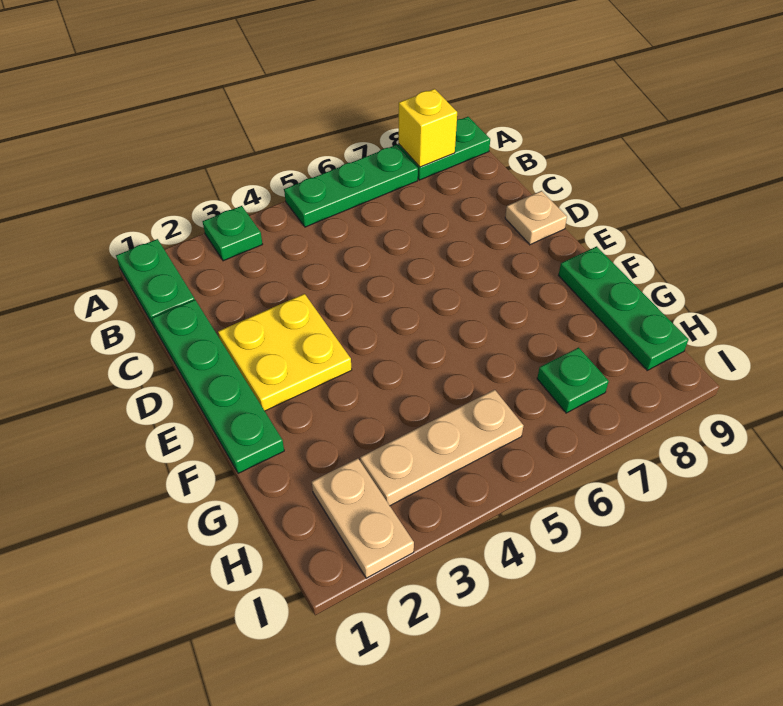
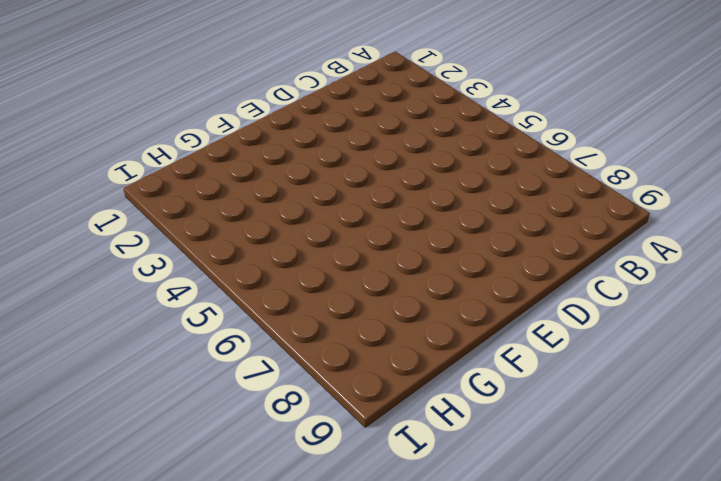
none -> green plate A1:B1 level 1
none -> green plate A3 level 1
none -> green plate A5:A7 level 1

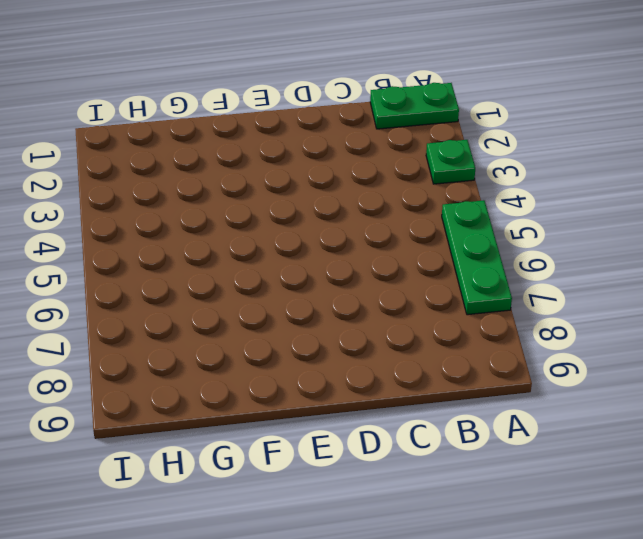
none -> green plate A8:A9 level 1
none -> green plate C1:F1 level 1
none -> yellow plate D2:E3 level 1

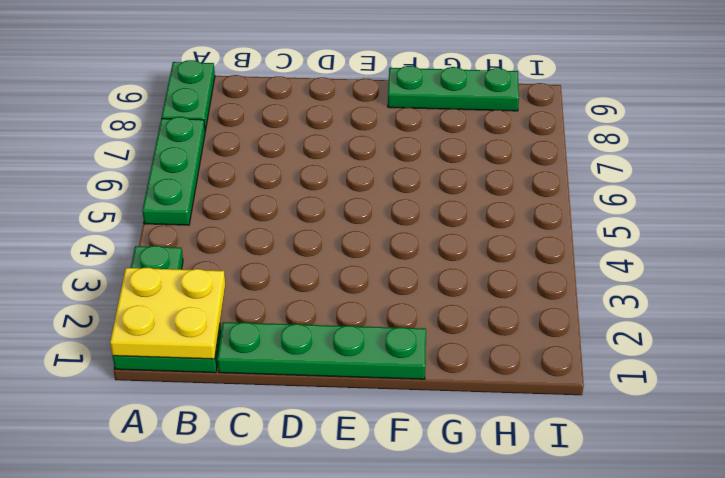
yellow plate A1:B2 level 2 -> yellow plate D2:E3 level 1
none -> tan plate D9 level 1
none -> tan plate H2:I2 level 1
none -> tan plate H3:H5 level 1

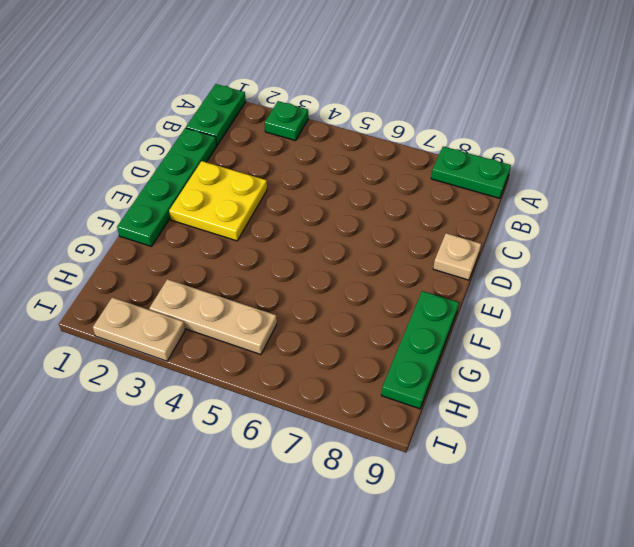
tan plate I2:I3 level 1 -> tan plate H2:I2 level 1
none -> green plate A5:A7 level 1
none -> green plate H7 level 1
none -> yellow brick A8 level 2

